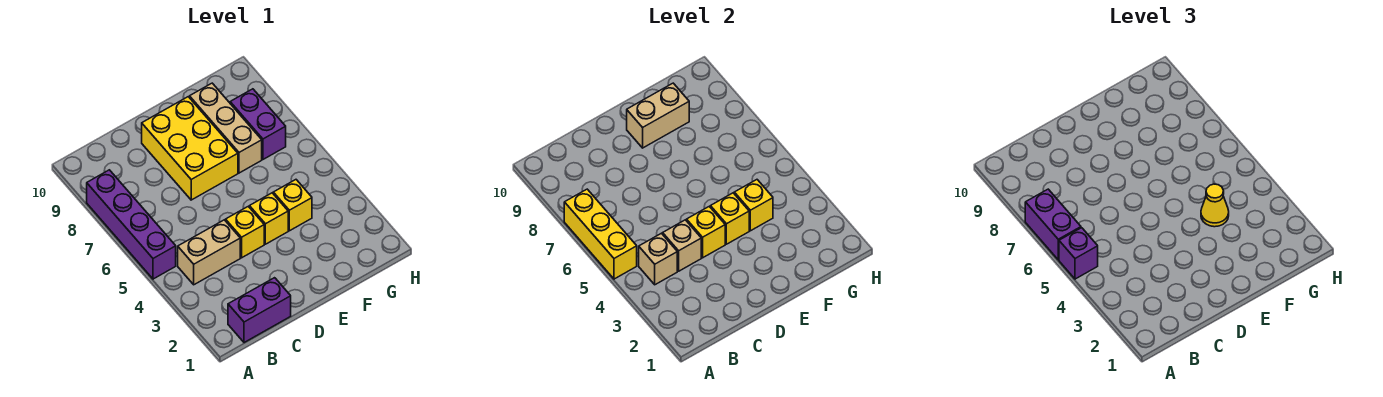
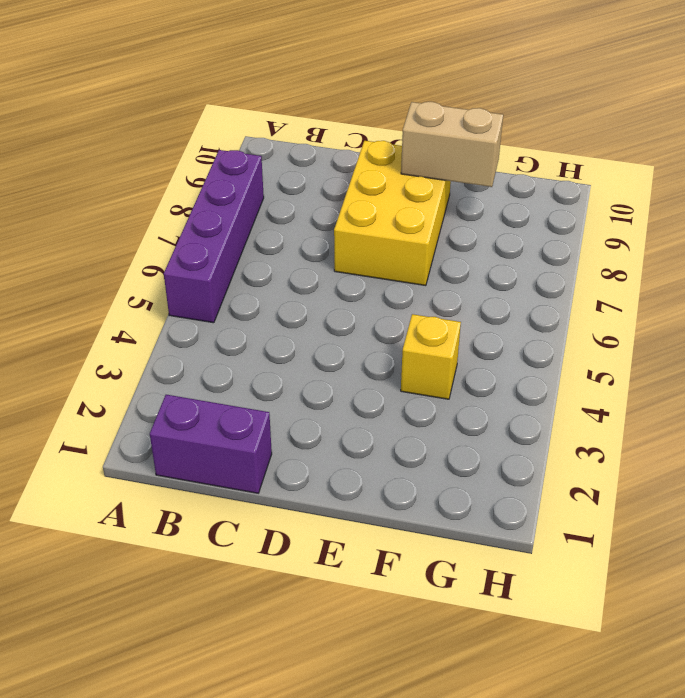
none -> tan brick B4:C4 level 1
none -> yellow brick D4 level 1
none -> yellow brick E4 level 1

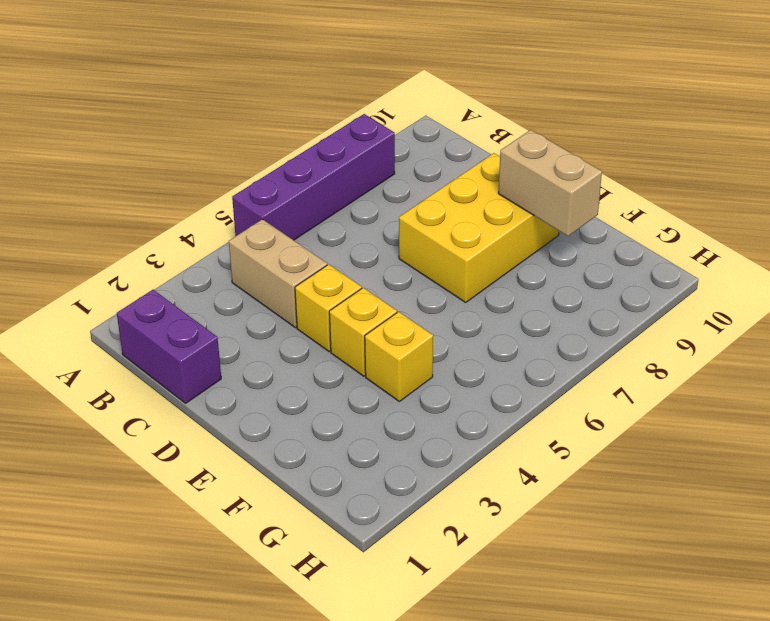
none -> tan brick F7:F9 level 1
none -> purple brick G7:G8 level 1
none -> yellow brick A5:A7 level 2

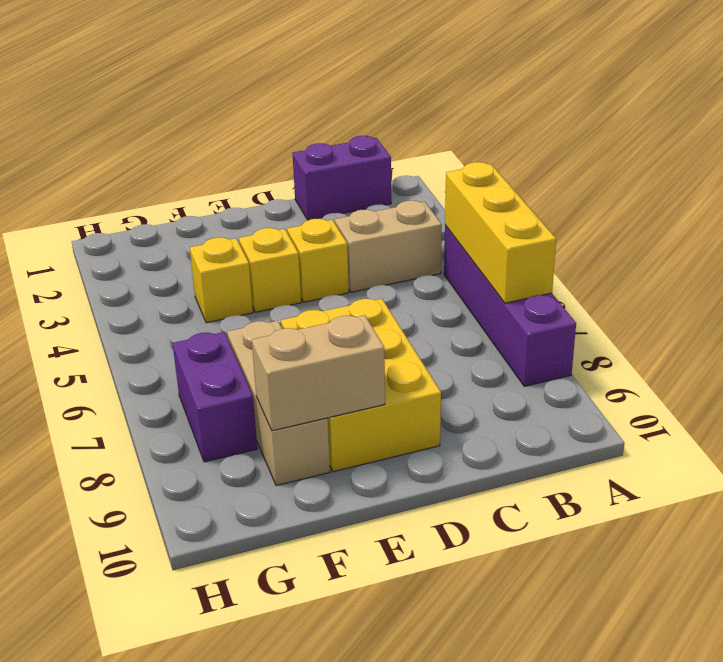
none -> tan brick B4 level 2
none -> tan brick C4 level 2
none -> yellow brick D4 level 2

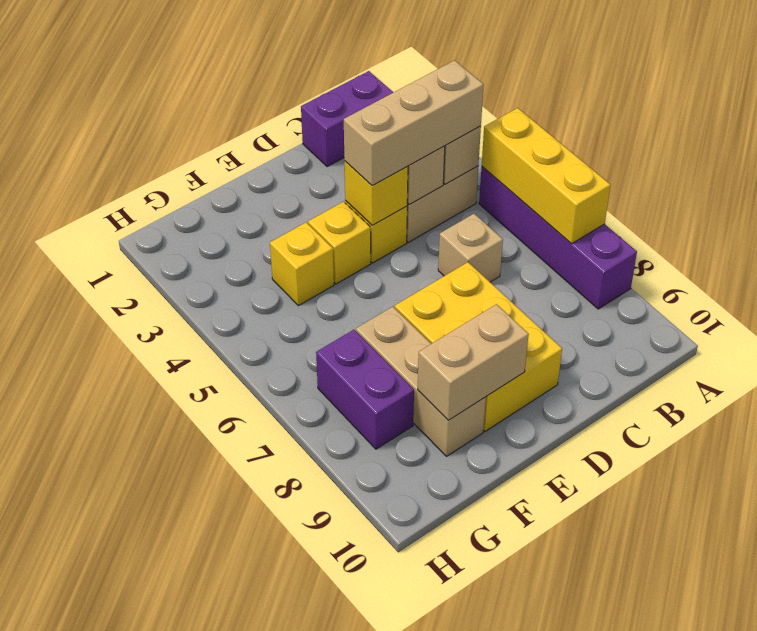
tan brick B4:D4 level 3 -> none
tan brick C6 level 1 -> none
none -> yellow brick E4 level 2
none -> yellow brick F4 level 2
none -> purple brick A5 level 3

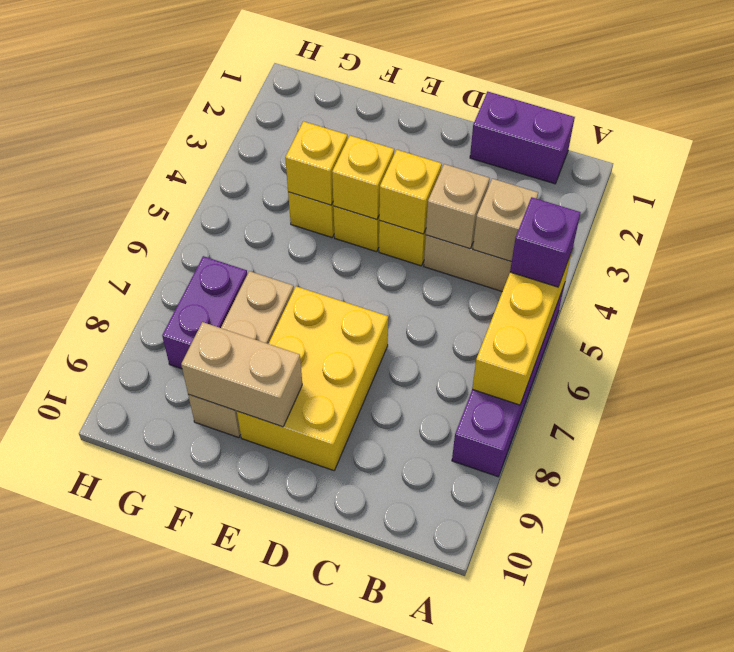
none -> purple brick A6:A7 level 3
none -> yellow cone F4 level 3

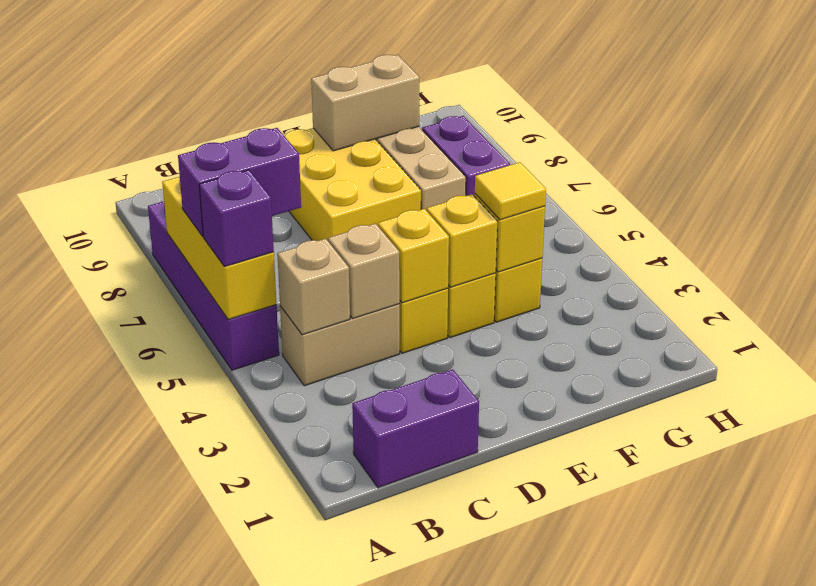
purple brick A6:B6 level 3 -> purple brick A6:A7 level 3
yellow tile F4 level 3 -> yellow cone F4 level 3

